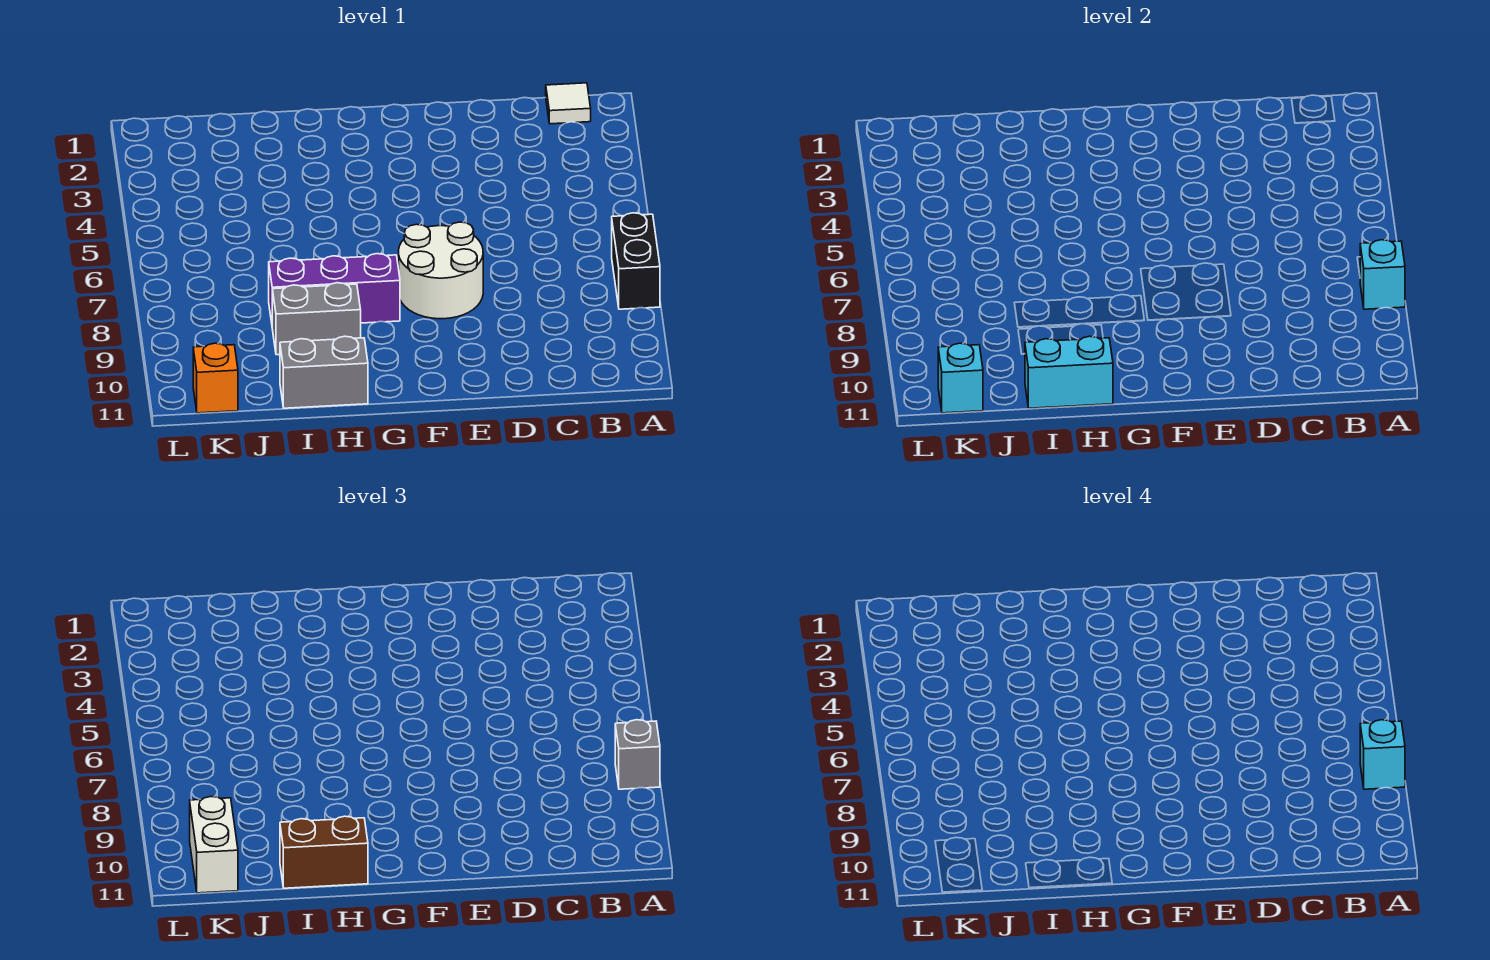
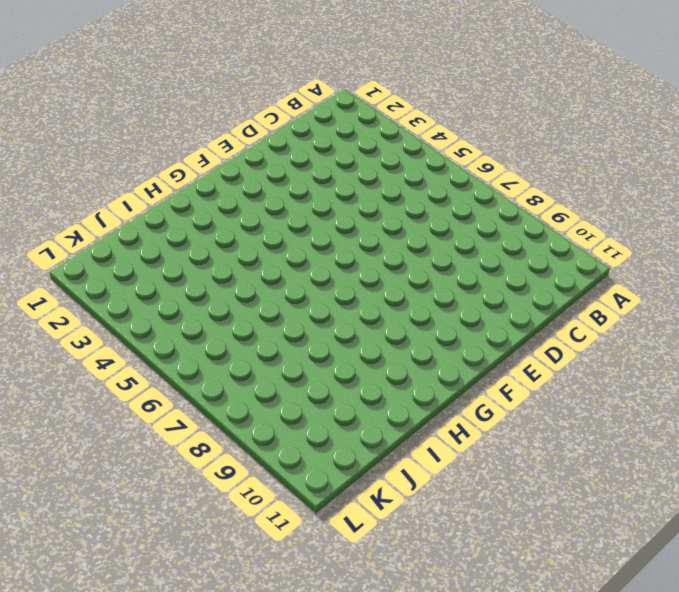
none -> black brick A7:A8 level 1
none -> white tile B1 level 1
none -> white round brick E7:F8 level 1

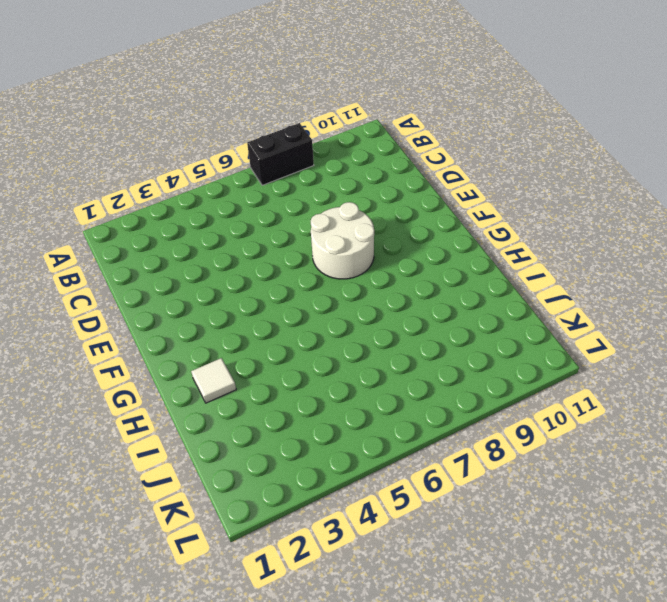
white tile H2 level 1 -> white tile B1 level 1
none -> purple brick G8:I8 level 1
none -> grey brick H9:I9 level 1
none -> grey brick H11:I11 level 1

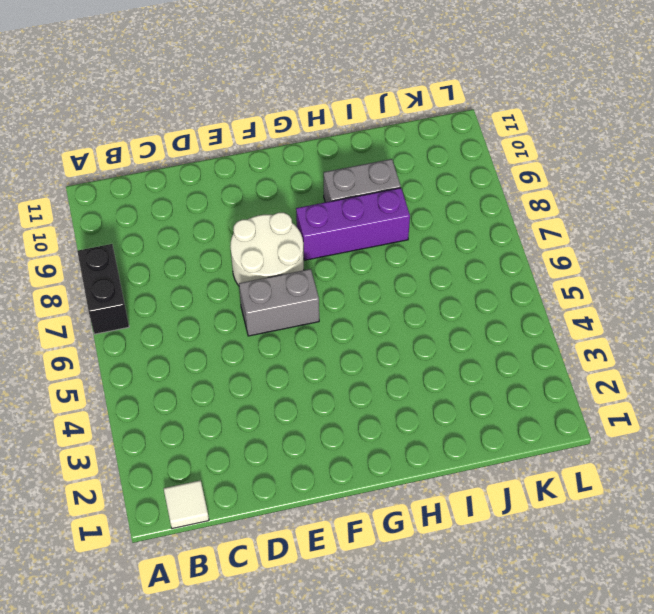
grey brick E6:F6 level 1 -> grey brick H11:I11 level 1
none -> orange brick K11 level 1
none -> cyan brick A8 level 2
none -> cyan brick H11:I11 level 2

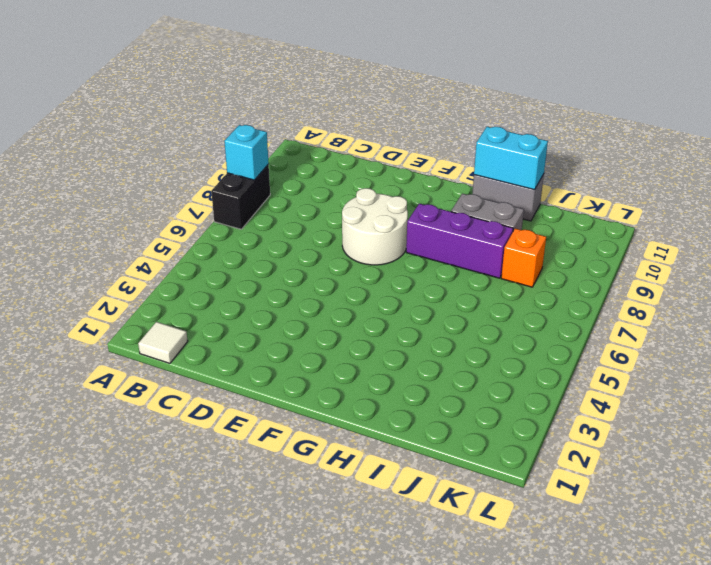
orange brick J8 level 1 -> orange brick K11 level 1
none -> cyan brick K11 level 2
none -> grey brick A8 level 3
none -> brown brick H11:I11 level 3

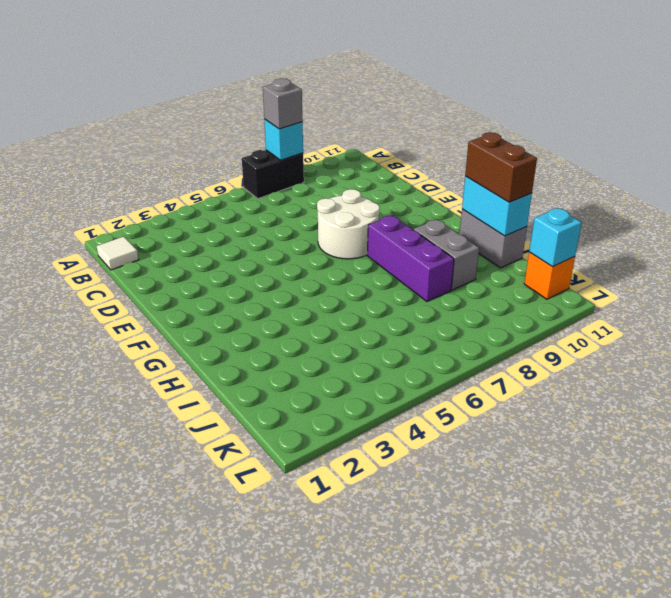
none -> white brick K10:K11 level 3
none -> cyan brick A8 level 4

